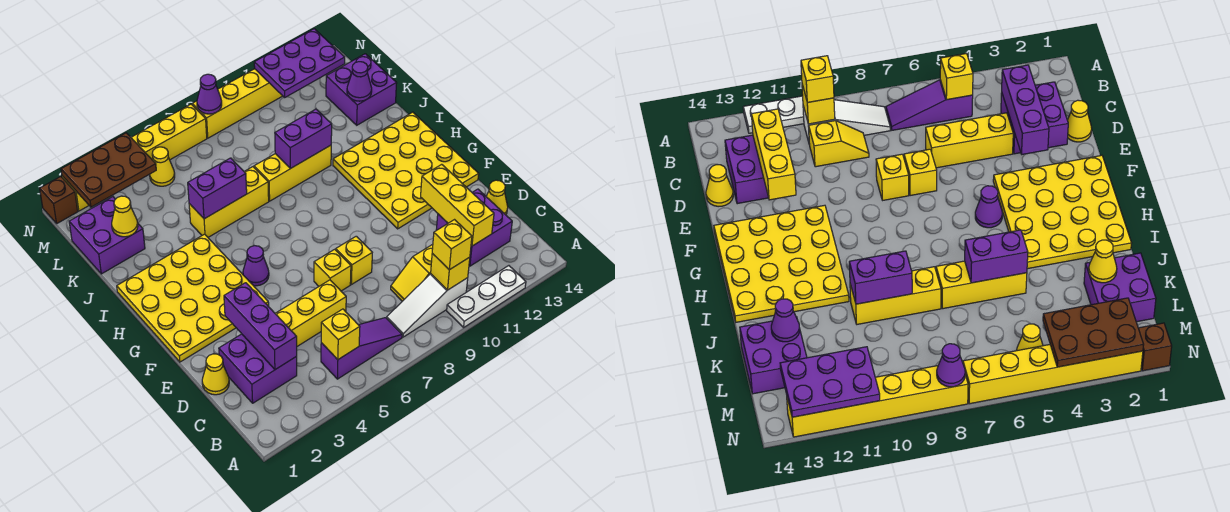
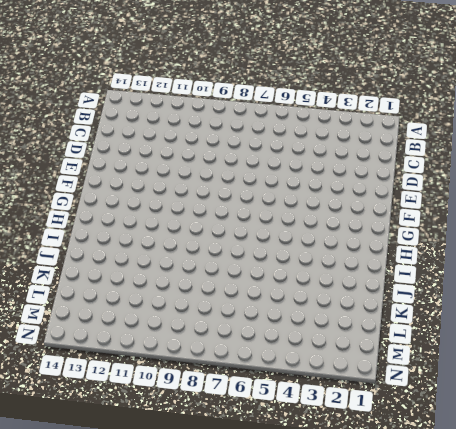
none -> white plate A10:A12 level 1
none -> purple slope B5:B7 level 1 top 5
none -> white slope B8:B10 level 1 top 10
none -> purple brick C2:D3 level 1

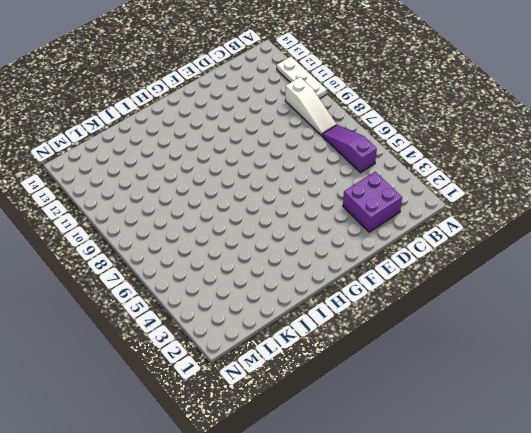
none -> yellow slope C9:C10 level 1 top 10
none -> purple brick C12:D13 level 1
none -> yellow cone D1 level 1
none -> yellow brick D4:D6 level 1

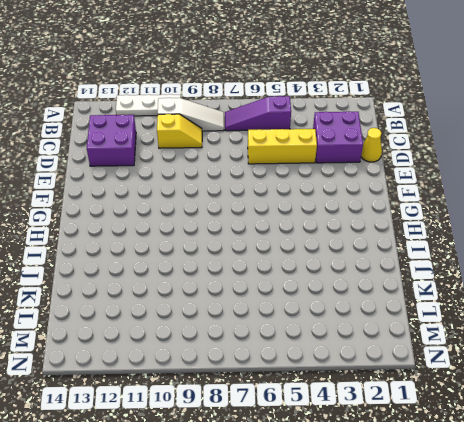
none -> yellow cone D14 level 1
none -> yellow brick E7 level 1
none -> yellow brick E8 level 1
none -> yellow plate F1:I4 level 1

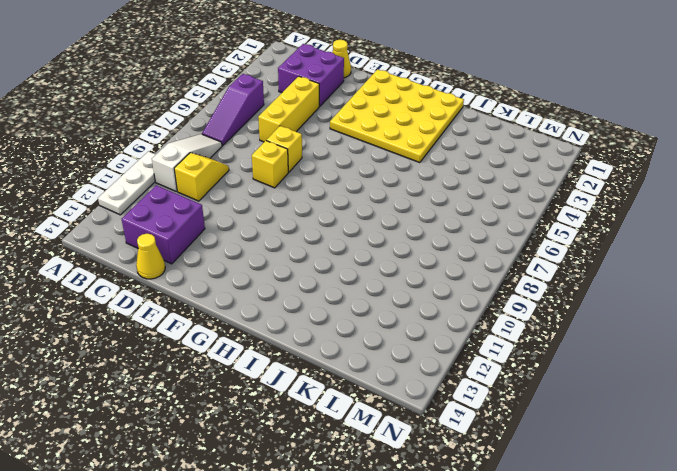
none -> yellow plate F11:I14 level 1
none -> purple cone G5 level 1
none -> yellow brick J5:J7 level 1
none -> yellow brick J8:J10 level 1

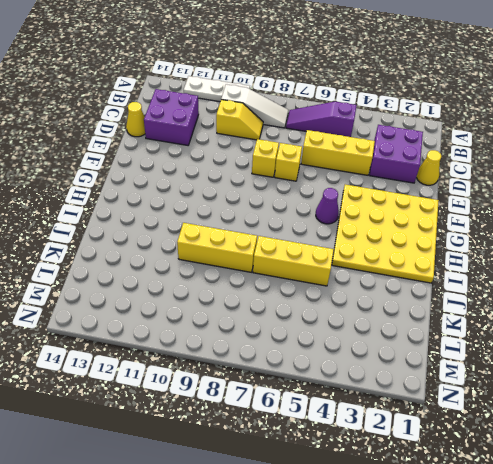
none -> yellow plate F11:I14 level 1
none -> purple brick K1:L2 level 1
none -> purple brick K13:L14 level 1
none -> yellow cone M5 level 1

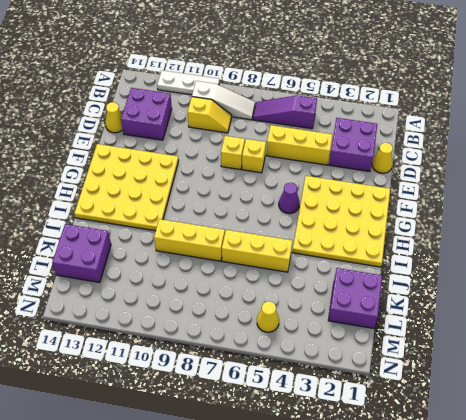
none -> brown brick N1 level 1
none -> yellow brick N2:N7 level 1
none -> yellow brick N8:N13 level 1
none -> yellow brick B5 level 2

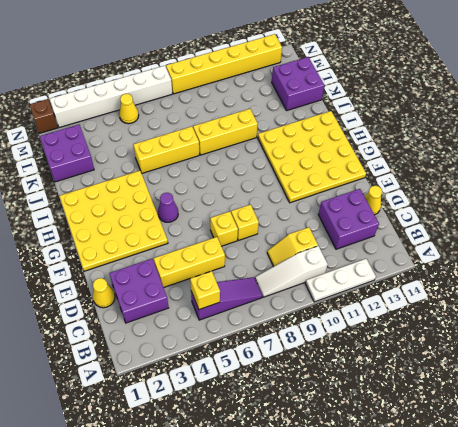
white brick N2:N7 level 1 -> yellow brick N2:N7 level 1
none -> yellow brick B10 level 2
none -> purple brick C3:E3 level 2
none -> yellow brick C12:E12 level 2
none -> purple brick J5:J6 level 2

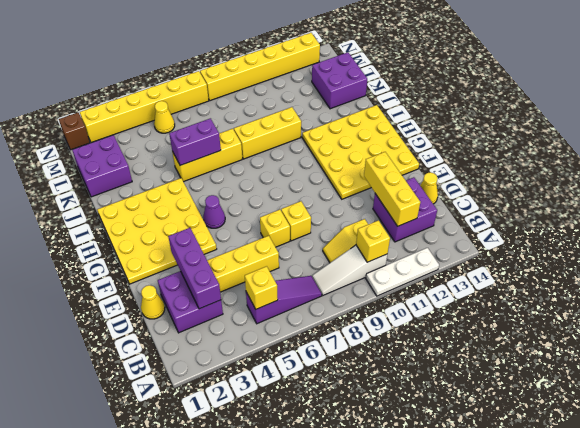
none -> purple brick J9:J10 level 2
none -> yellow cone K2 level 2
none -> purple cone K13 level 2
none -> brown plate M2:N4 level 2

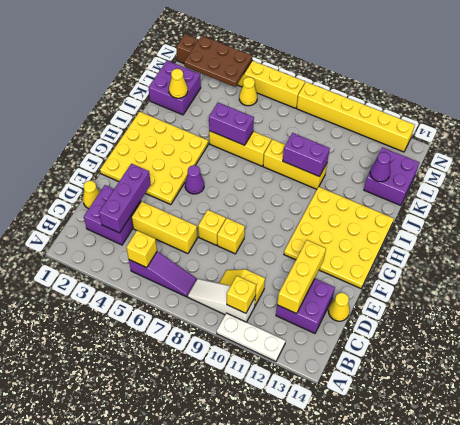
none -> purple plate M11:N13 level 2
none -> purple cone N8 level 2
none -> yellow brick B10 level 3

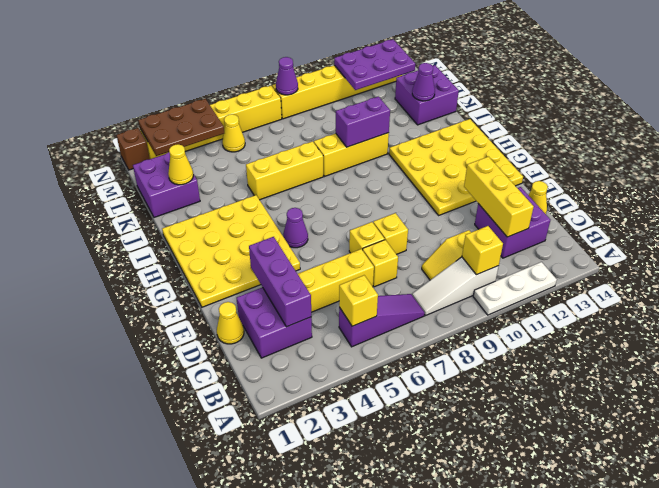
yellow brick D7 level 1 -> yellow brick B10 level 3
none -> purple brick J5:J6 level 2

